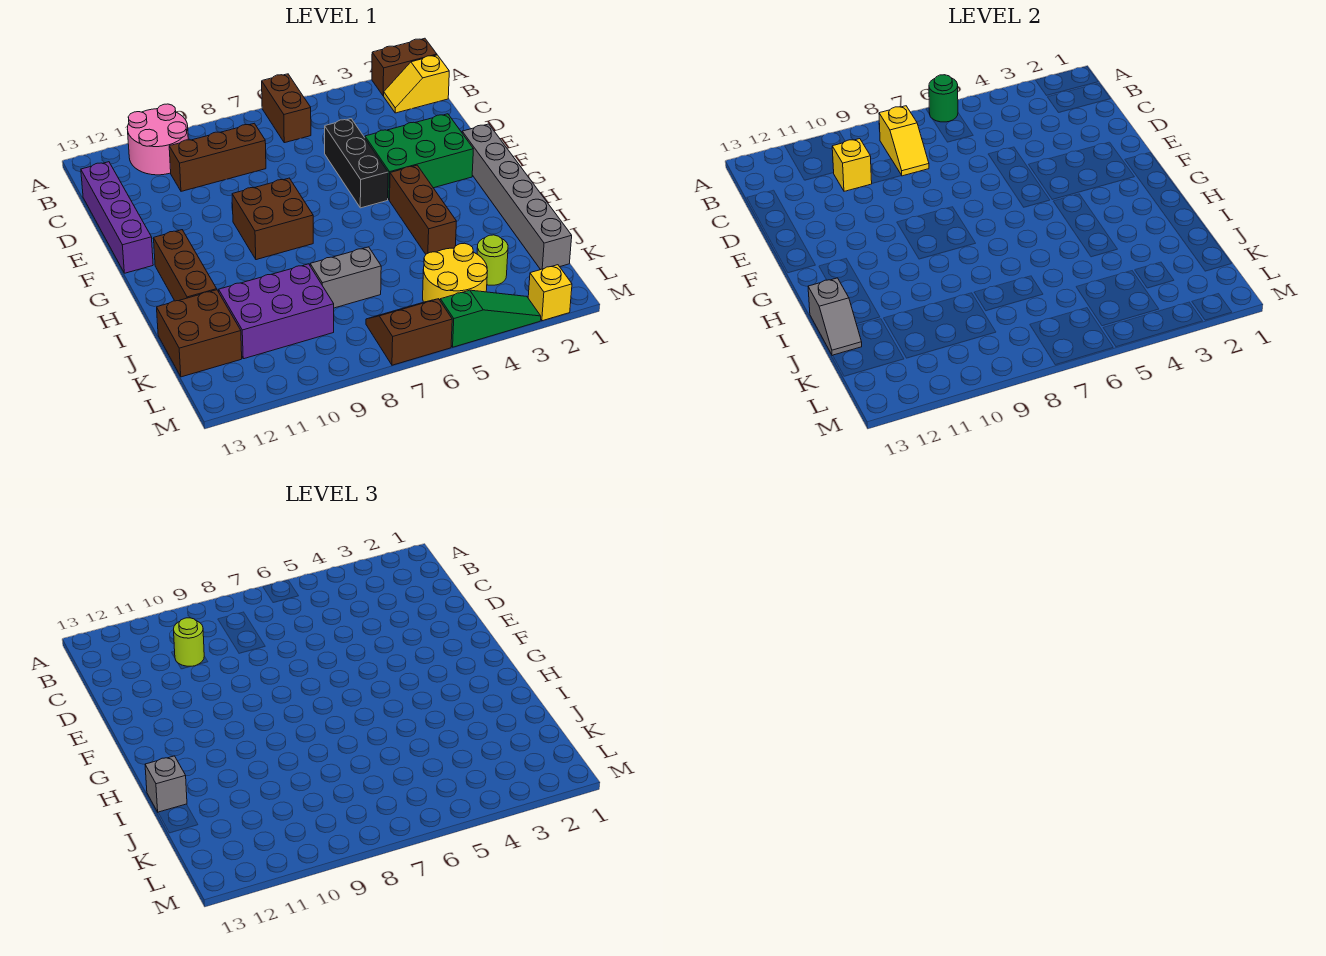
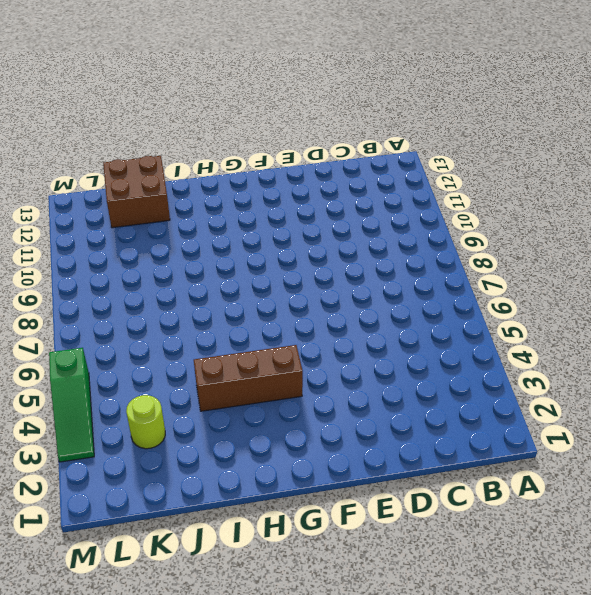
none -> brown brick A1:A2 level 1
none -> brown brick A6:B6 level 1
none -> pink round brick A10:B11 level 1

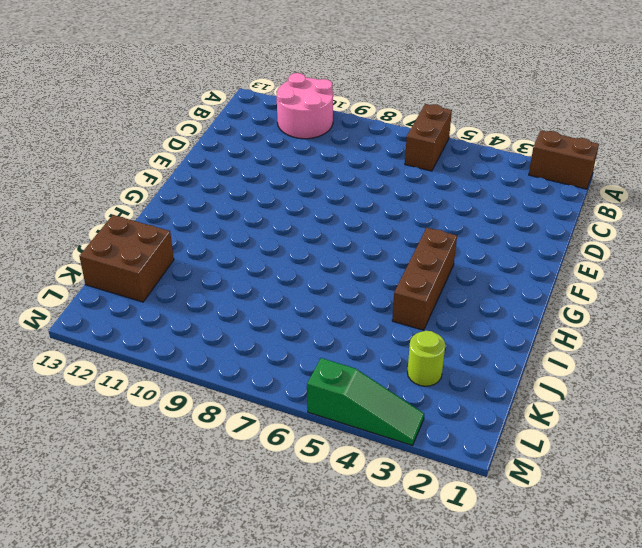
none -> yellow slope B1:B2 level 1 top 1
none -> brown brick C8:C10 level 1
none -> purple brick C13:F13 level 1

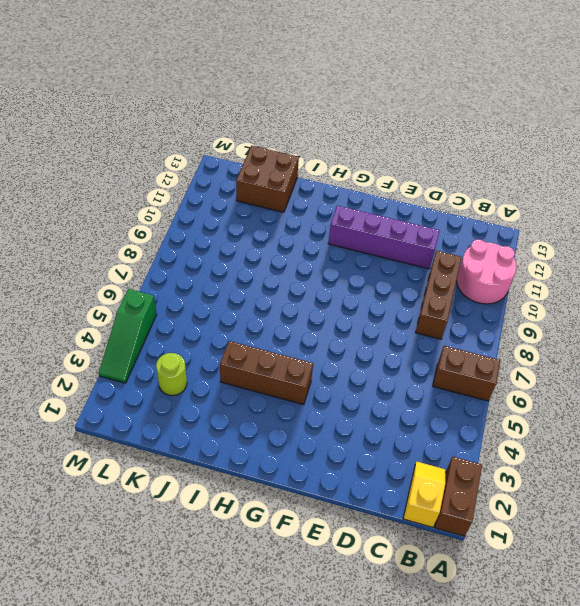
purple brick D11:G11 level 1 -> purple brick C13:F13 level 1
none -> black brick D5:F5 level 1
none -> green brick E2:F4 level 1
none -> grey brick F1:K1 level 1

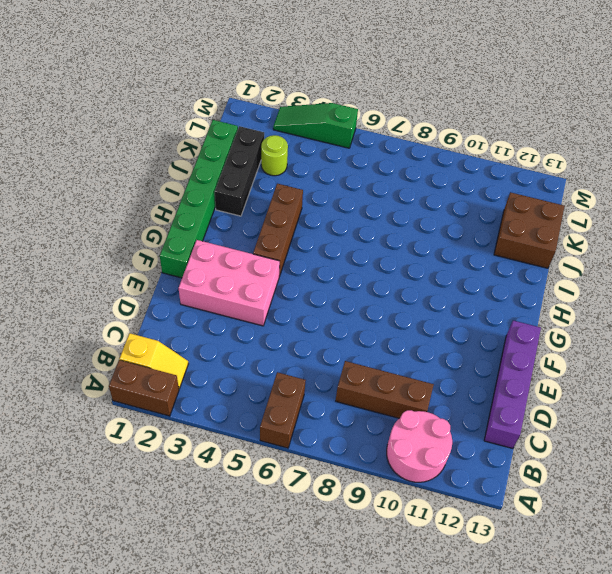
pink brick E2:F4 level 1 -> green brick E2:F4 level 1
green brick F1:K1 level 1 -> grey brick F1:K1 level 1
black brick I2:K2 level 1 -> black brick D5:F5 level 1
none -> brown brick F8:G9 level 1
none -> brown brick G12:I12 level 1
none -> grey brick J7:J8 level 1

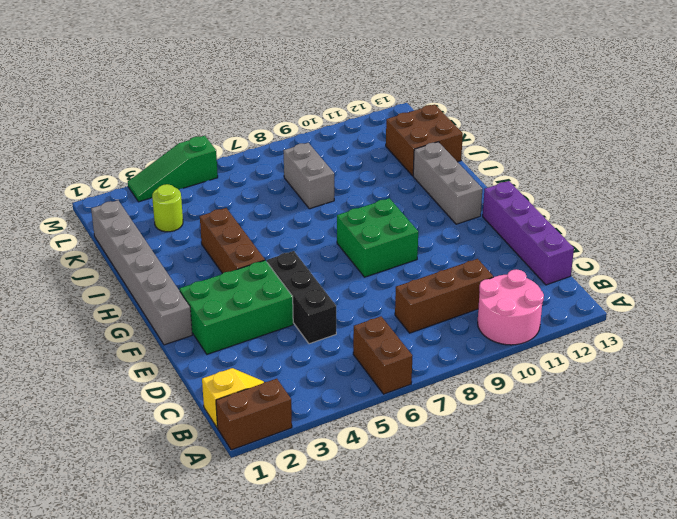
green brick F8:G9 level 1 -> brown brick F8:G9 level 1
grey brick G12:I12 level 1 -> brown brick G12:I12 level 1
grey brick J8:K8 level 1 -> grey brick J7:J8 level 1
none -> purple brick J9:K11 level 1
none -> yellow round brick K4:L5 level 1
none -> brown slope L6:M7 level 1 top M

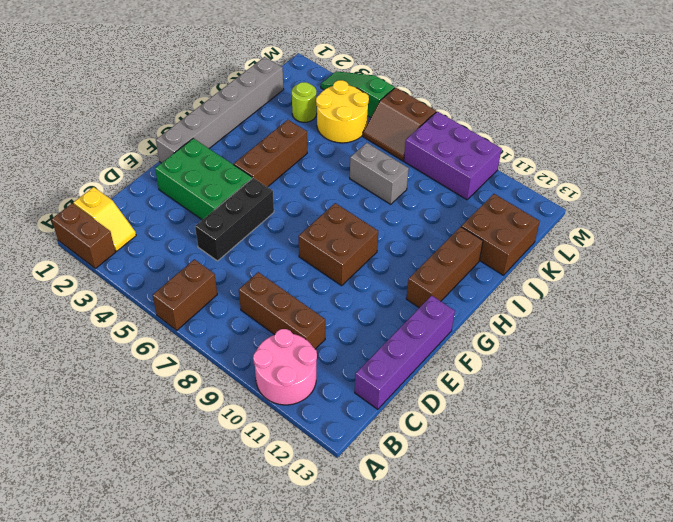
purple brick L8:M10 level 1 -> purple brick J9:K11 level 1
none -> yellow brick M2 level 1
none -> green round brick A6 level 2
none -> yellow slope B8:C8 level 2 top B

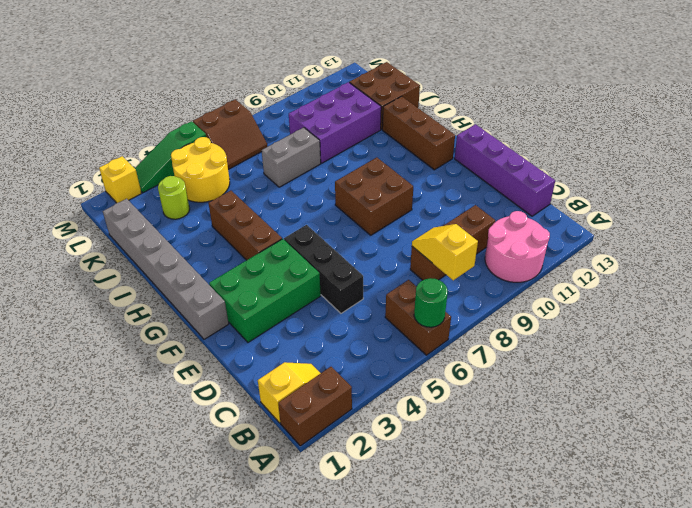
none -> yellow brick C10 level 2
none -> grey slope I13:J13 level 2 top I
none -> lime round brick C10 level 3

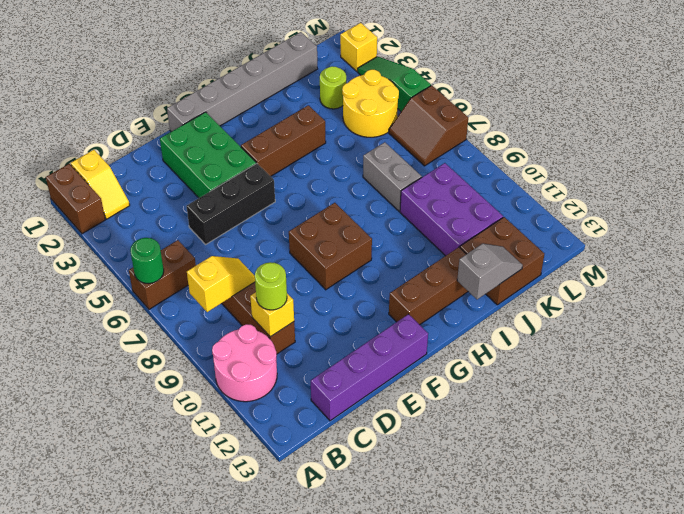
none -> grey brick I13 level 3

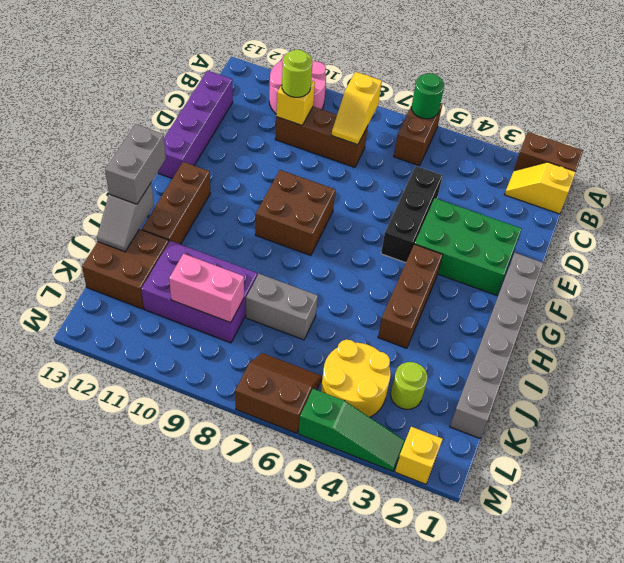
grey brick H13:I13 level 3 -> grey brick I13 level 3
pink brick K9:K10 level 2 -> none

